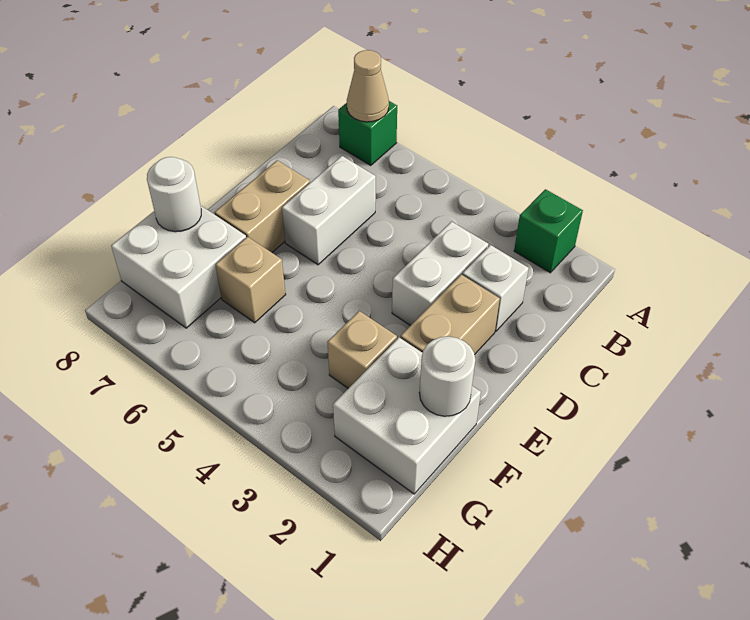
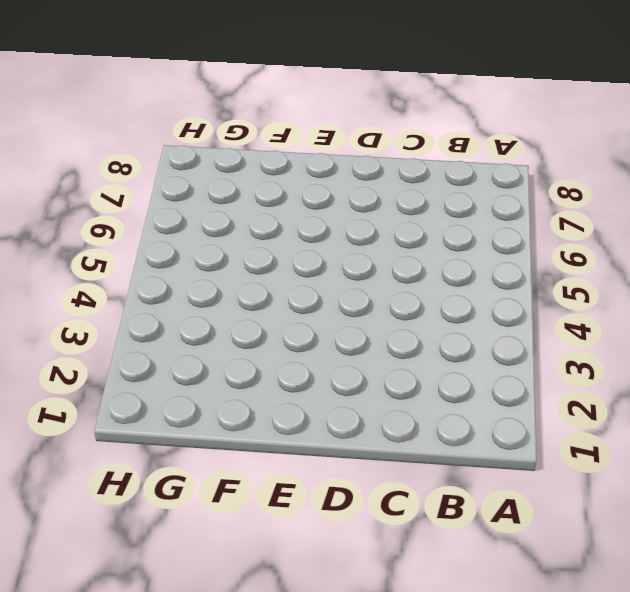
none -> green brick A2 level 1
none -> green brick A7 level 1
none -> white brick C2 level 1

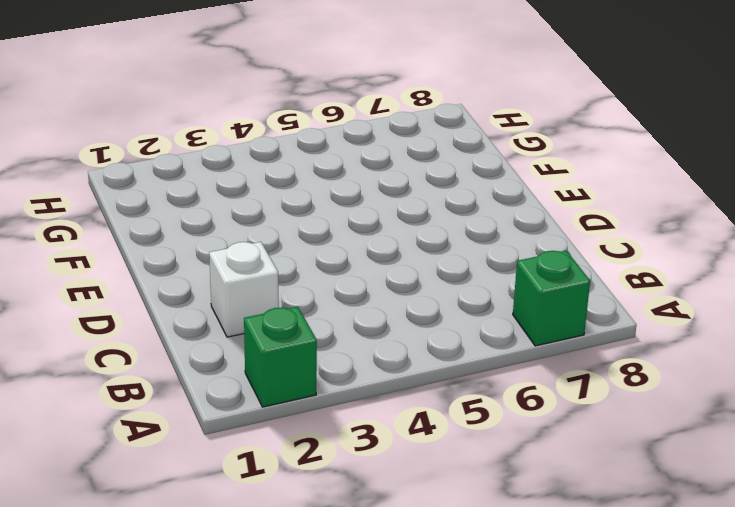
none -> white brick C3:D3 level 1
none -> white brick C6:D6 level 1
none -> tan brick D2:E2 level 1

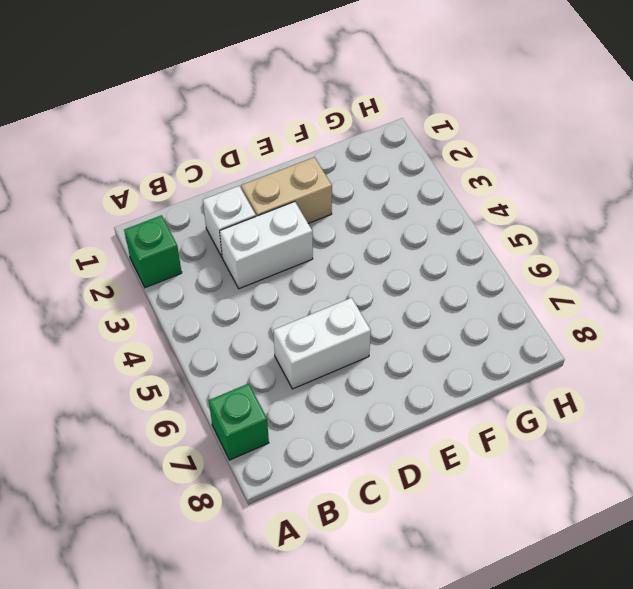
none -> tan brick D7:E7 level 1
none -> white brick F1:G2 level 1
none -> tan brick F3 level 1

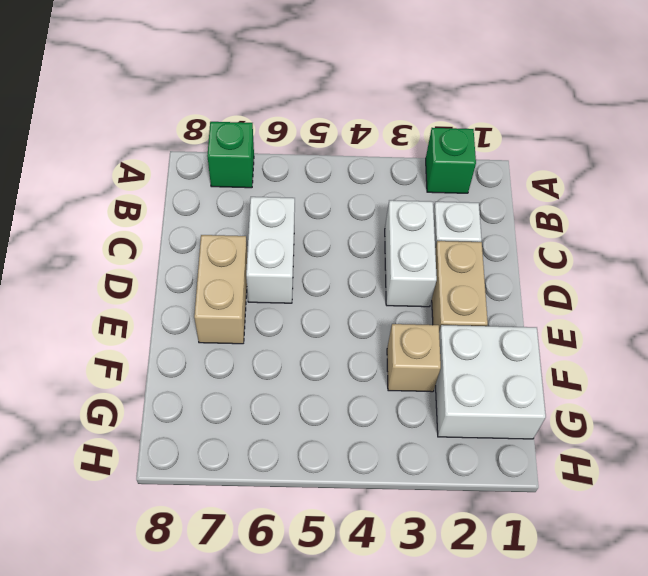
none -> tan brick F6 level 1
none -> white brick F7:G8 level 1
none -> tan cone A7 level 2

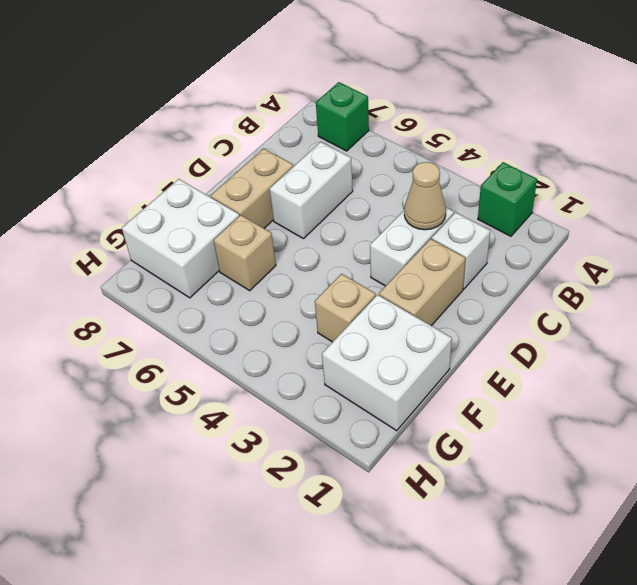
tan cone C3 level 2 -> tan cone A7 level 2
none -> white round brick F1 level 2
none -> white round brick F8 level 2

